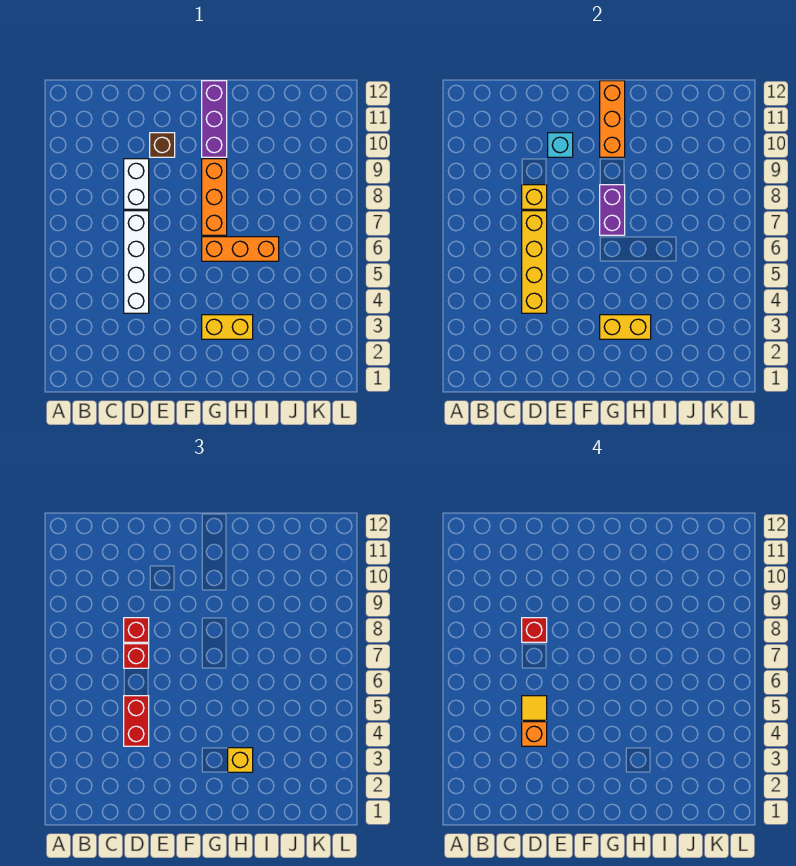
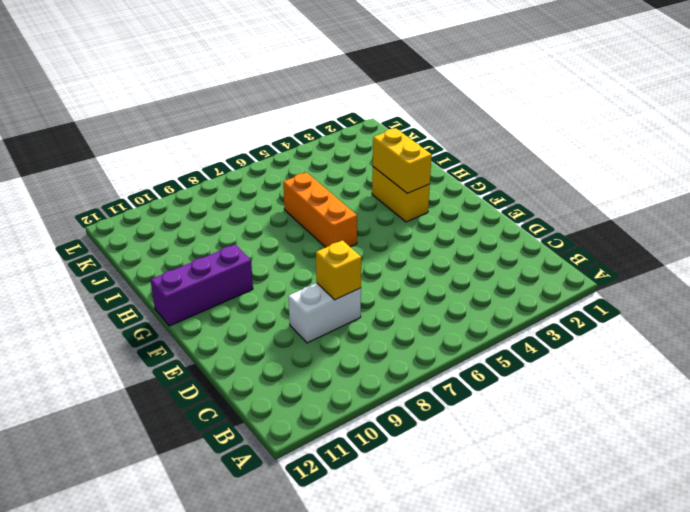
none -> white brick D4:D7 level 1
none -> brown brick E10 level 1
none -> orange brick G7:G9 level 1

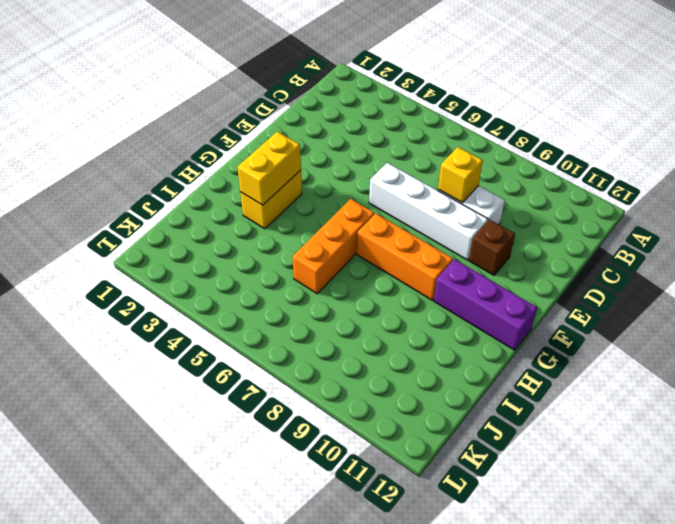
white brick E6:E9 level 1 -> white brick D4:D7 level 1
none -> yellow brick D4:D7 level 2
none -> cyan brick E10 level 2
none -> purple brick G7:G8 level 2

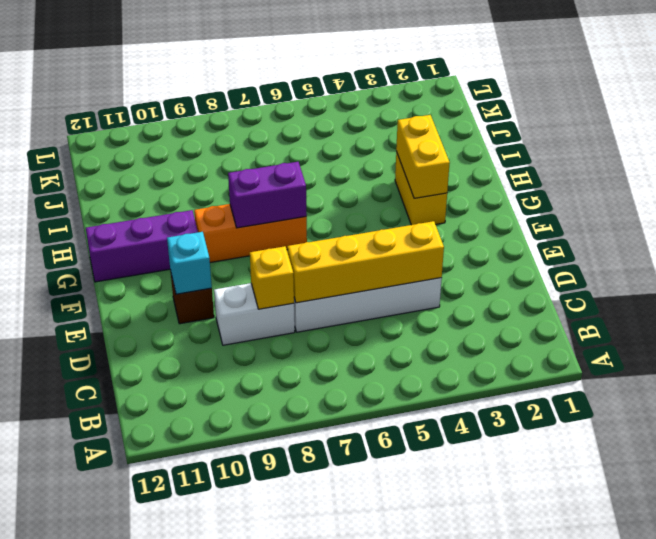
none -> orange brick G6:I6 level 1
none -> orange brick G10:G12 level 2
none -> red brick D4:D5 level 3

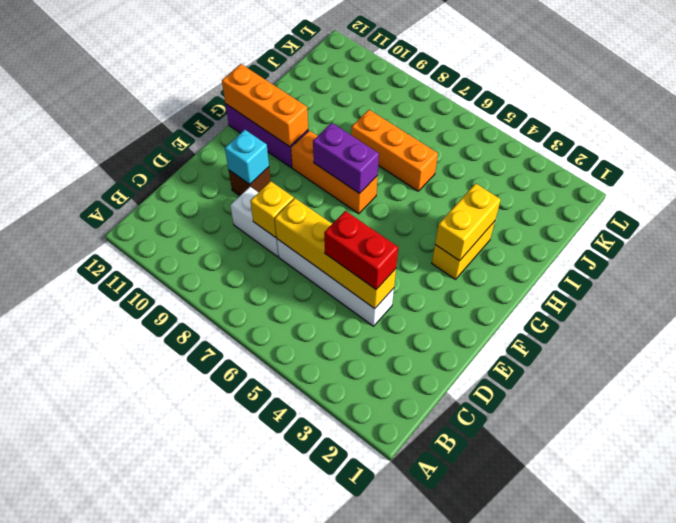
orange brick I6:I8 level 1 -> orange brick G6:I6 level 1
none -> red brick D7 level 3
none -> red brick D8 level 3
none -> yellow brick H3 level 3

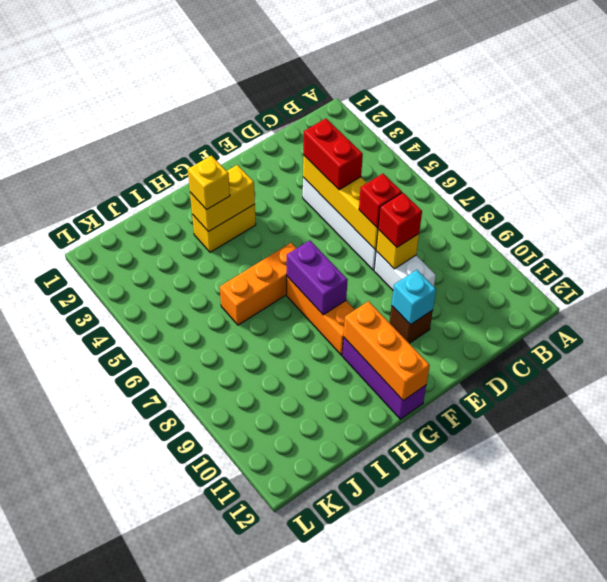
none -> orange brick D4 level 4
none -> yellow tile D5 level 4
none -> red brick D8 level 4

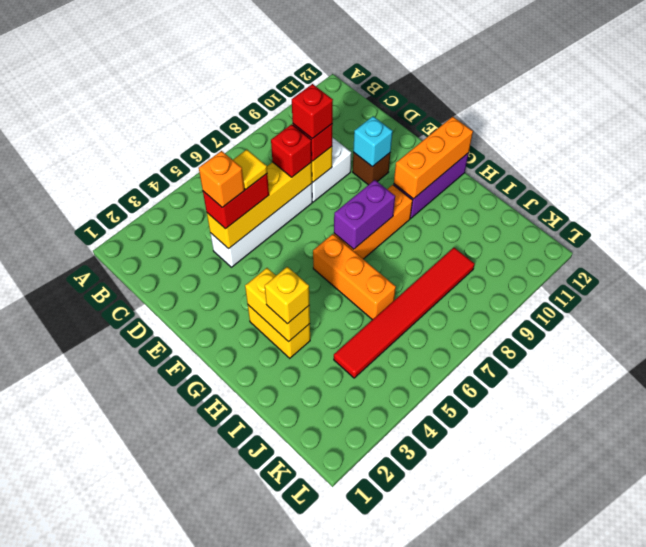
red tile J4:J9 level 1 -> none

